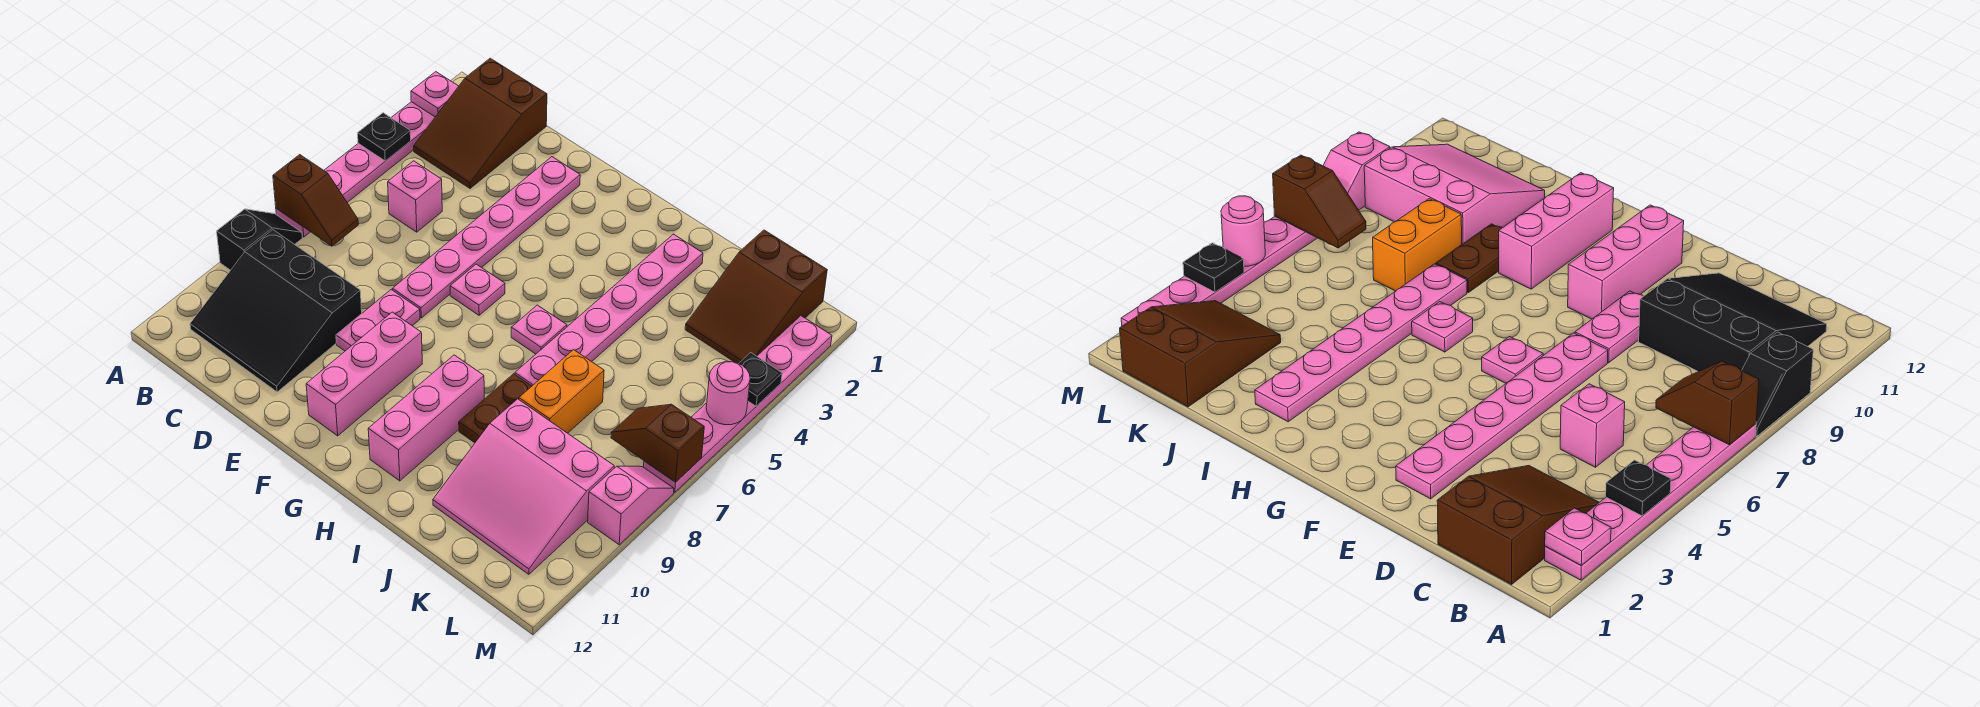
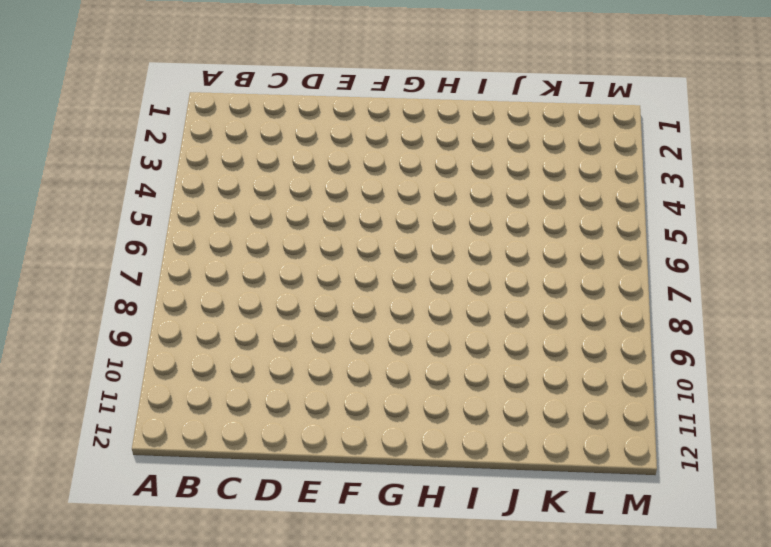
none -> pink plate A2:A7 level 1
none -> black slope A8:A9 level 1 top 9
none -> brown slope B1:C3 level 1 top 1

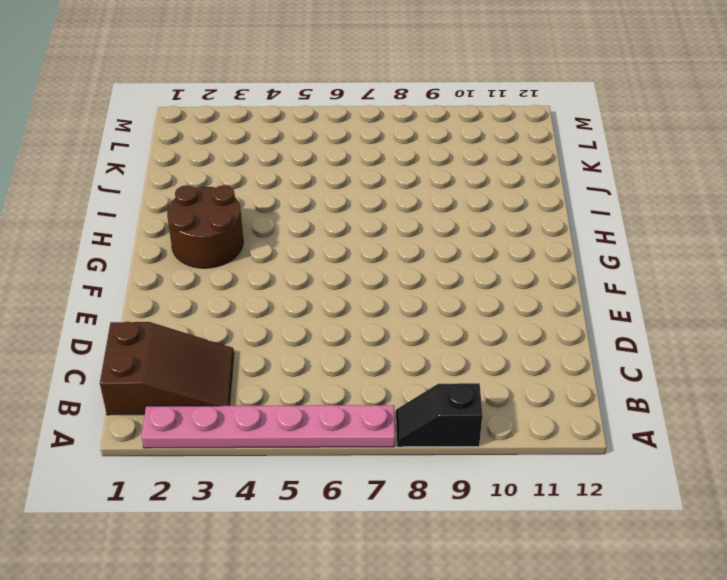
brown round brick G2:H3 level 1 -> none
none -> black slope B9:D11 level 1 top 9
none -> pink brick C5 level 1
none -> pink plate E2:E7 level 1

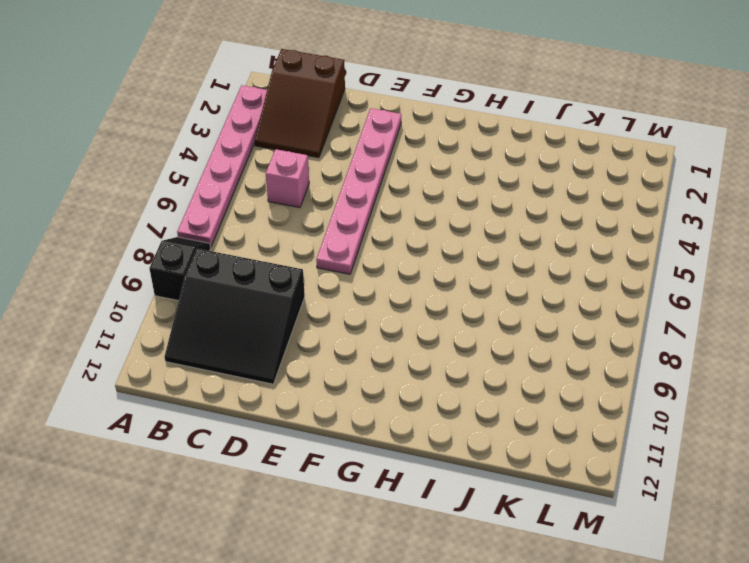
none -> pink plate E8:E9 level 1
none -> pink plate F6 level 1
none -> pink brick F9:F11 level 1

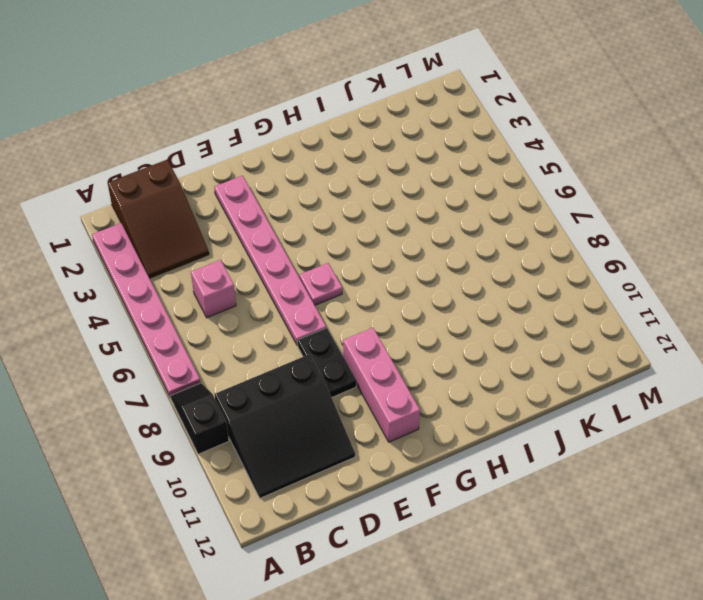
black plate E8:E9 level 1 -> pink plate E8:E9 level 1
none -> pink plate H6 level 1
none -> pink brick H9:H11 level 1
none -> pink plate I2:I7 level 1

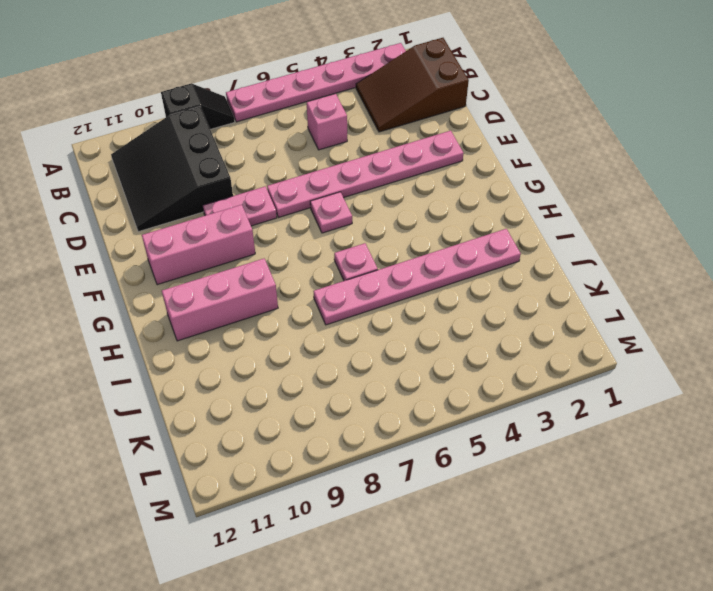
none -> brown plate I8:I9 level 1
none -> orange brick J7:J8 level 1
none -> pink slope J9:L11 level 1 top 9

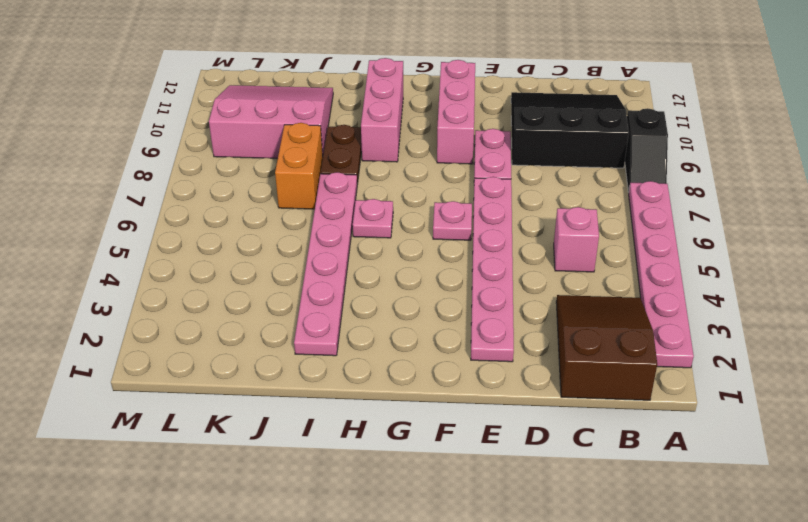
none -> brown slope K1:L3 level 1 top 1
none -> pink plate M2:M7 level 1
none -> pink slope M8:M9 level 1 top 9

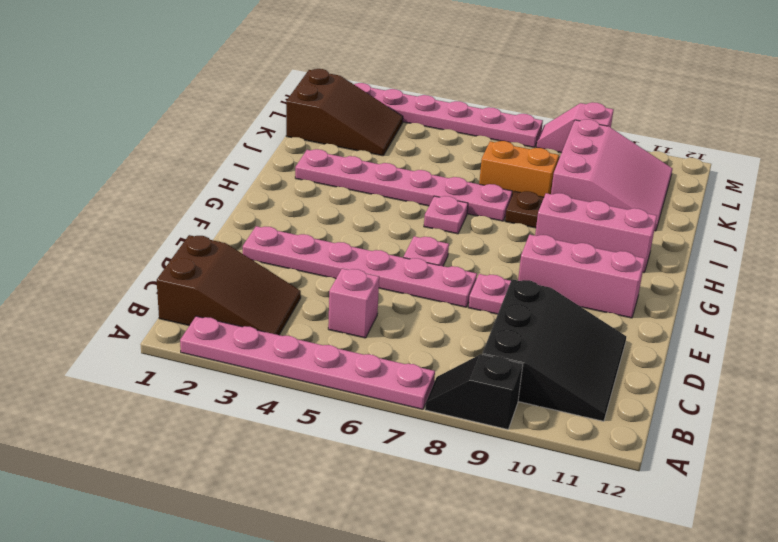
none -> pink plate A2 level 2
none -> black plate A4 level 2
none -> brown slope A7:B7 level 2 top A

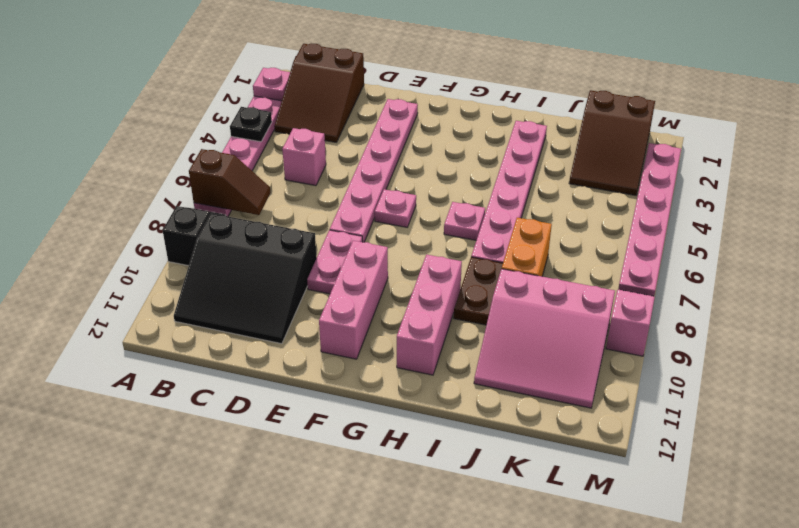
none -> brown slope L7:M7 level 2 top M
none -> black plate M4 level 2
none -> pink round brick M5 level 2

